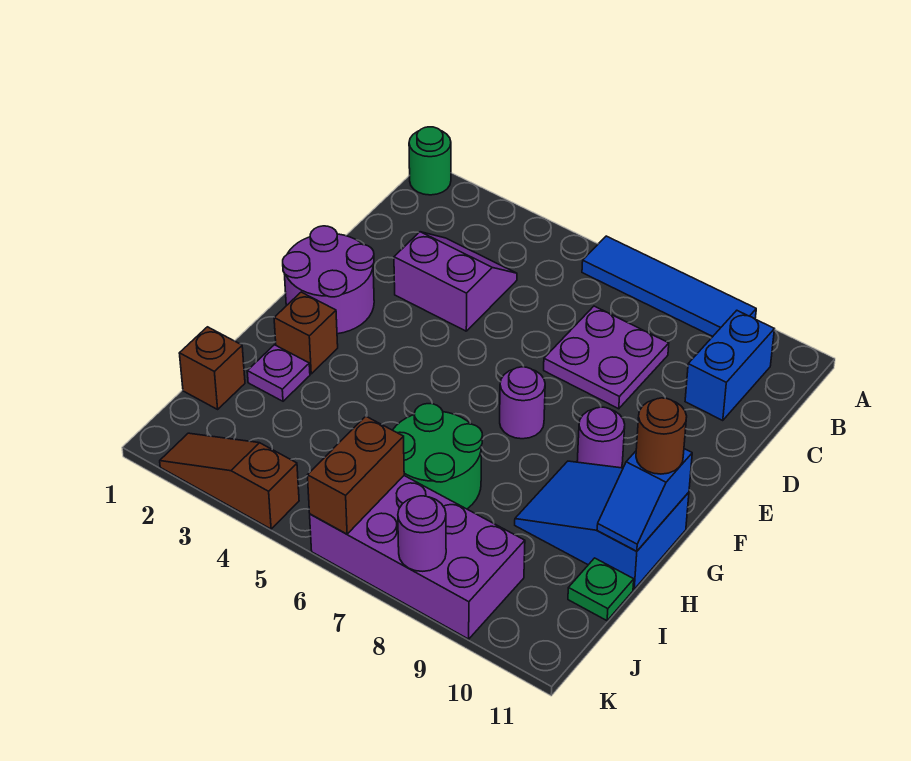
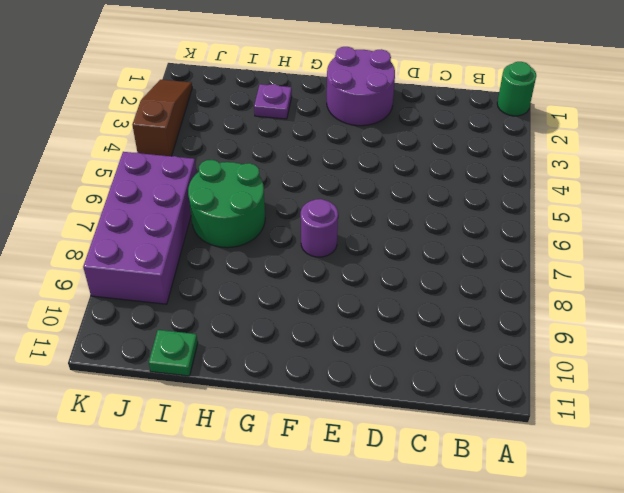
none -> blue tile A6:A9 level 1
none -> blue brick B10:C10 level 1
none -> purple slope C3:D4 level 1 top D

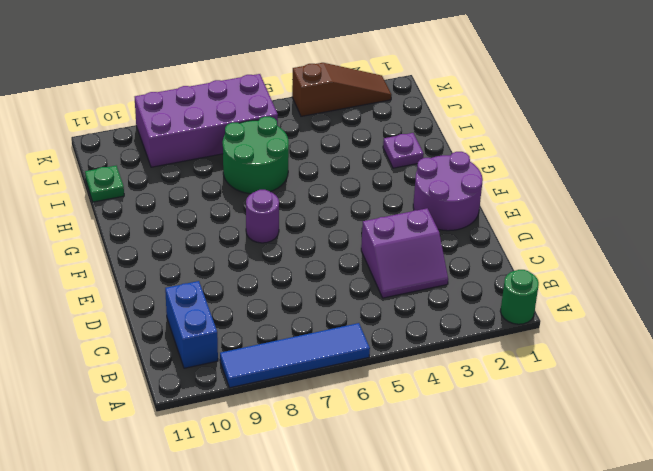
none -> purple plate C7:D8 level 1
none -> purple round brick F9 level 1
none -> brown brick G2 level 1

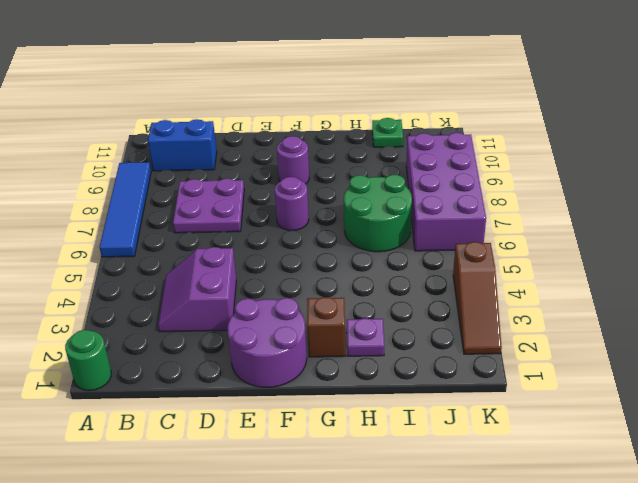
none -> blue slope G9:H11 level 1 top 11
none -> brown brick I1 level 1
none -> blue slope G11:H11 level 2 top G

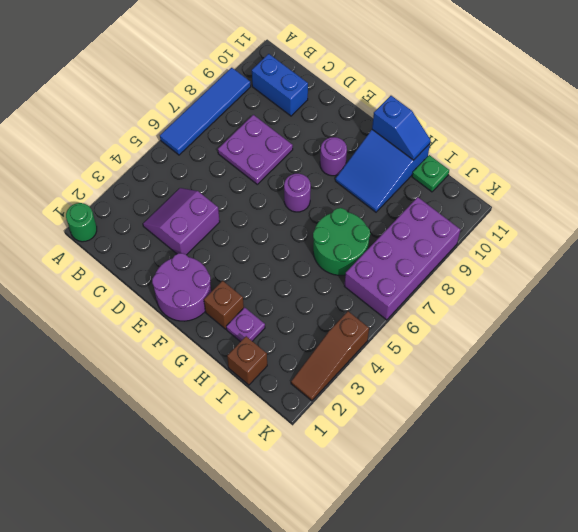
none -> brown brick J6:K6 level 2
none -> purple round brick K8 level 2
none -> brown round brick G11 level 3

